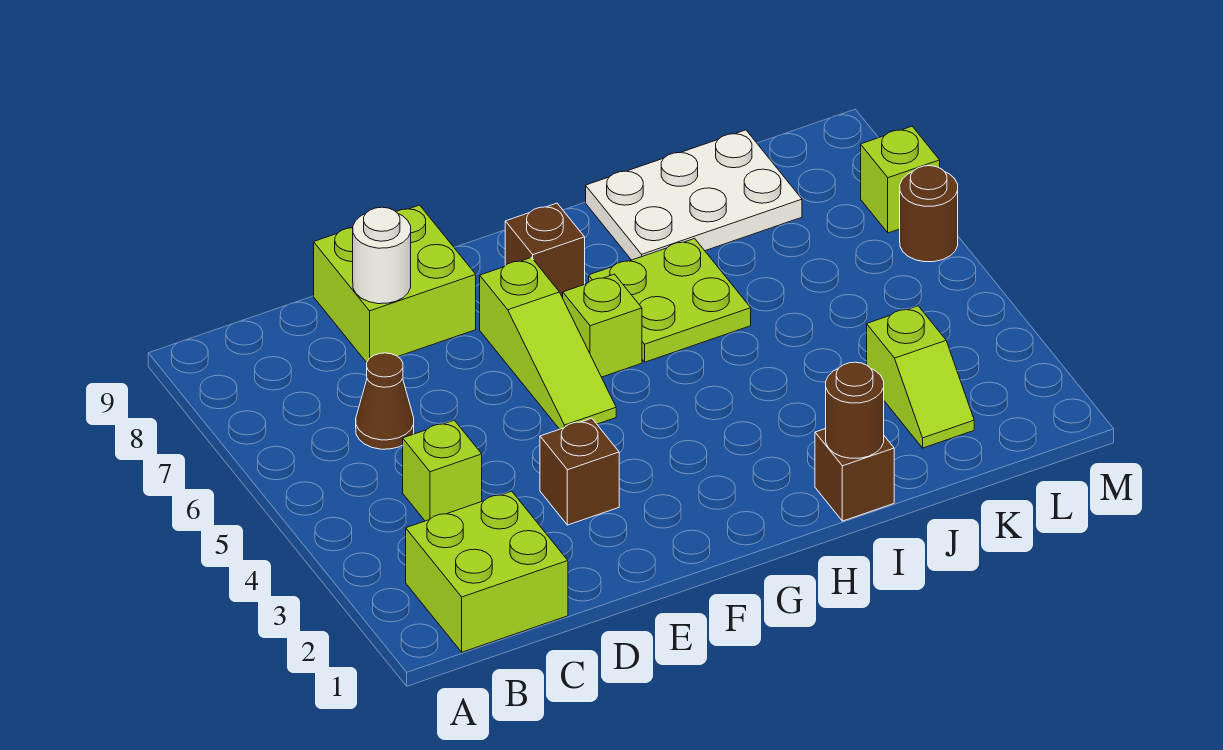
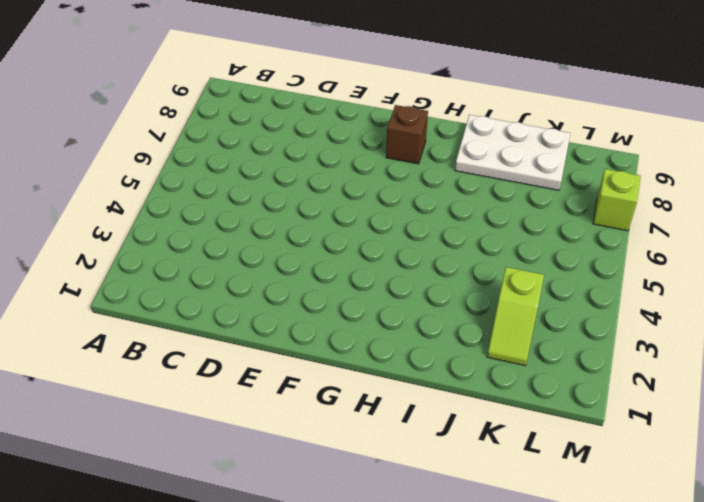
none -> lime brick B1:C2 level 1
none -> lime brick C4 level 1
none -> brown cone C6 level 1

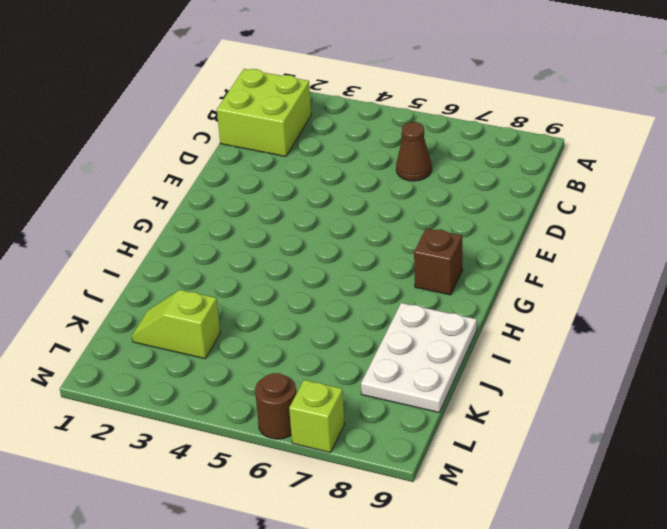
none -> lime brick C4 level 1
none -> lime brick D8:E9 level 1
none -> brown brick E3 level 1

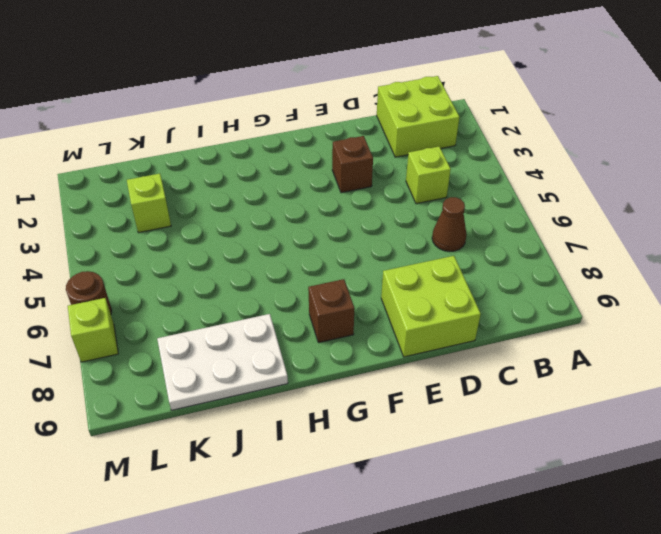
none -> lime slope F5:F7 level 1 top 7
none -> lime brick G6 level 1
none -> lime plate H6:I7 level 1

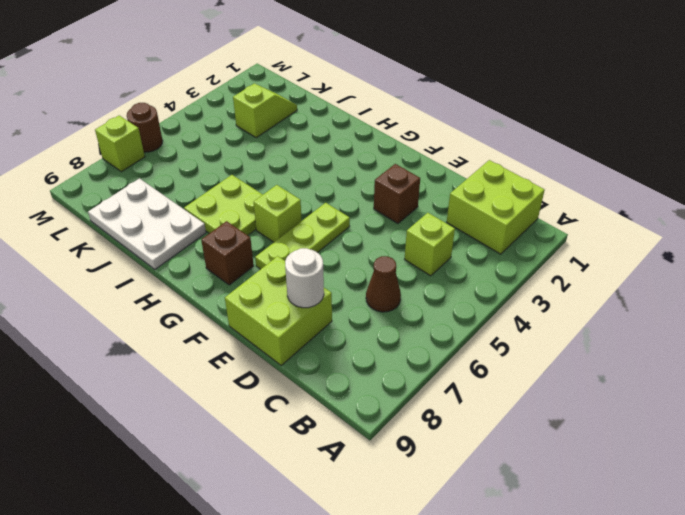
lime plate F5:F7 level 1 -> lime slope F5:F7 level 1 top 7
none -> brown brick I1 level 1
none -> brown round brick I1 level 2

